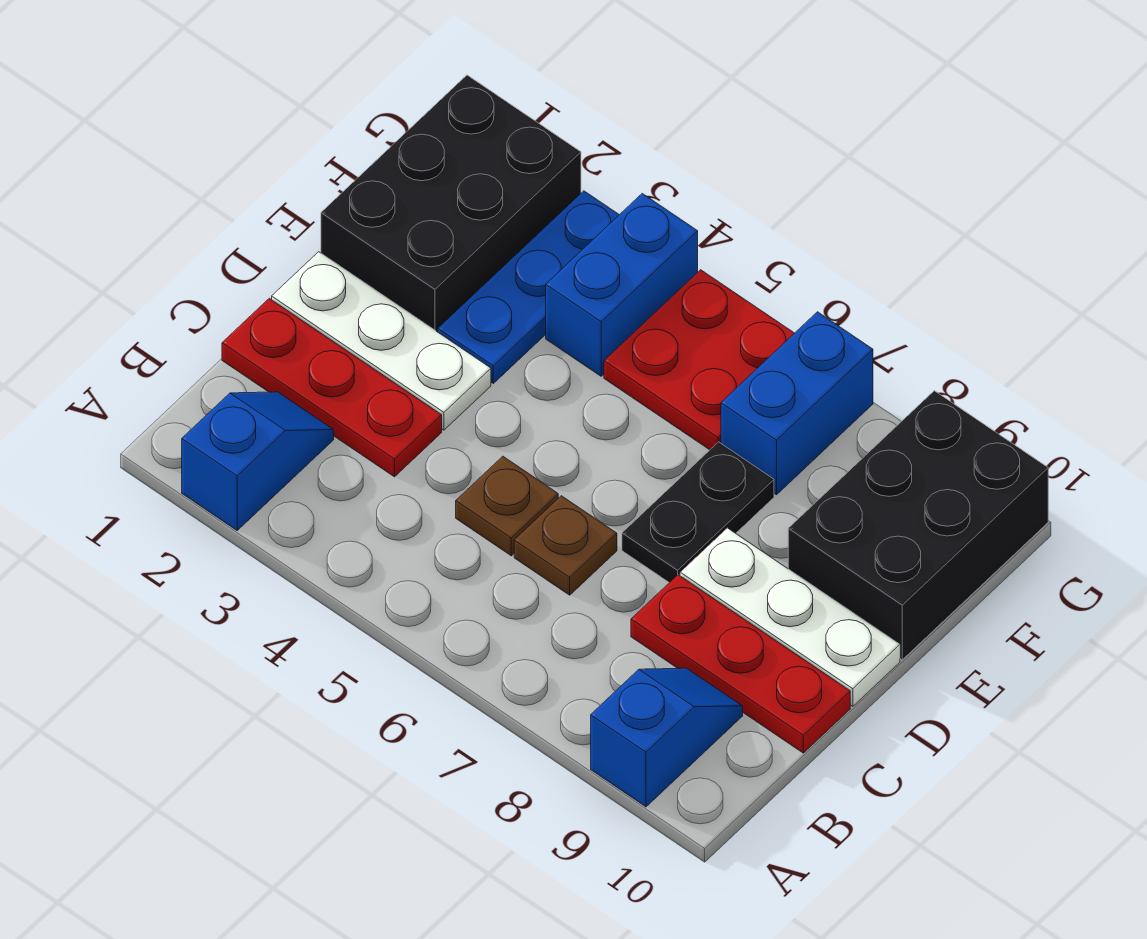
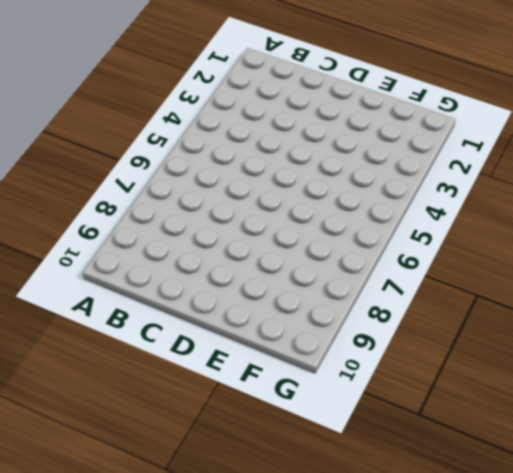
none -> blue slope A2:B2 level 1 top A
none -> blue slope A9:B9 level 1 top A
none -> red plate C1:C3 level 1

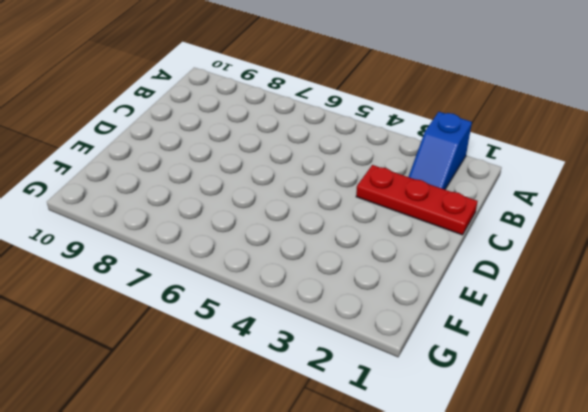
none -> blue slope A9:B9 level 1 top A
none -> brown plate C5 level 1
none -> brown plate C6 level 1

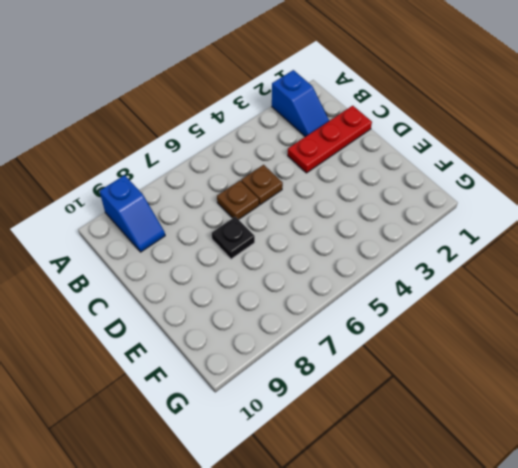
black plate D7 level 1 -> black plate D7:E7 level 1
none -> red plate C8:C10 level 1
none -> white plate D1:D3 level 1
none -> white plate D8:D10 level 1

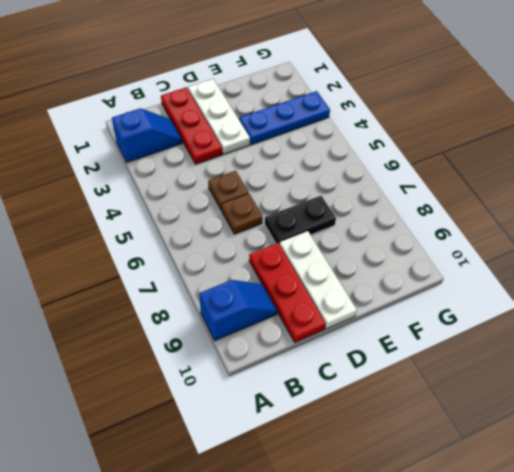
none -> black brick E1:G2 level 1
none -> black brick E9:G10 level 1
none -> blue brick F4:G4 level 1

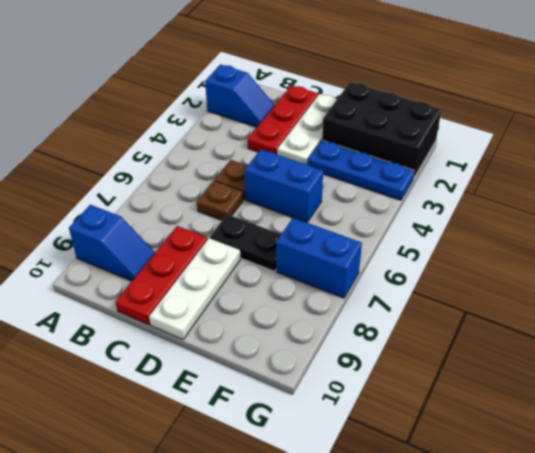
blue brick D5:E5 level 1 -> blue brick F4:G4 level 1
none -> black brick E9:G10 level 1
none -> red plate F5:G6 level 1

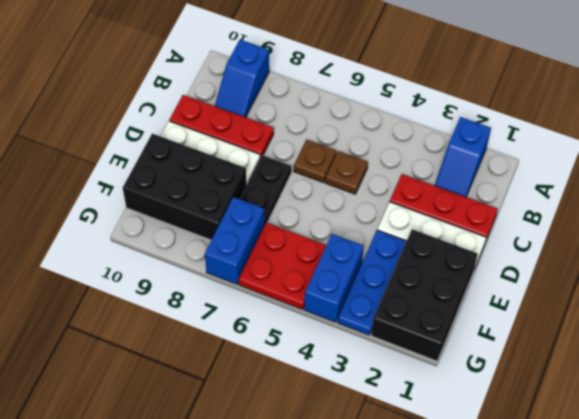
black brick E8:F10 level 1 -> black brick E9:G10 level 1

